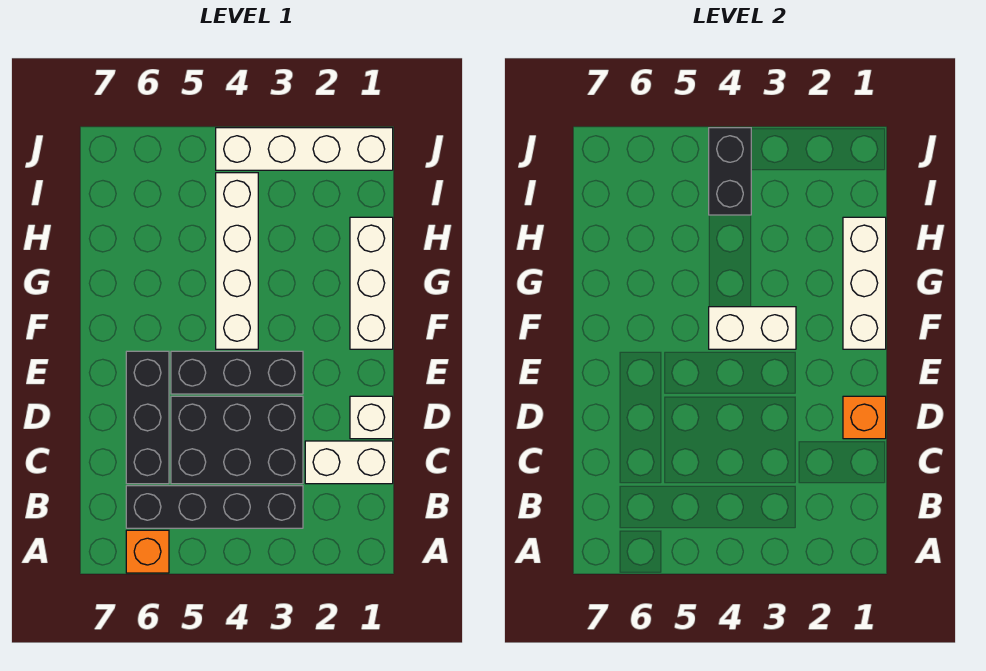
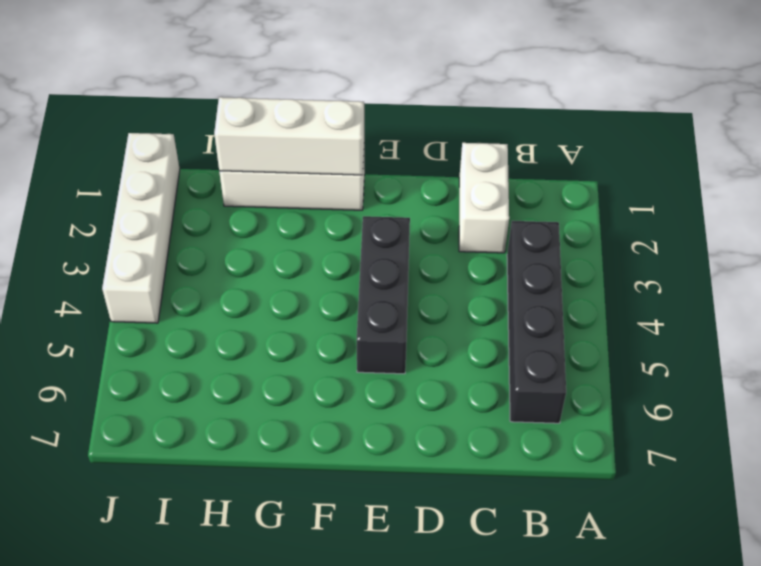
none -> orange brick A6 level 1
none -> black brick C3:D5 level 1
none -> black brick C6:E6 level 1

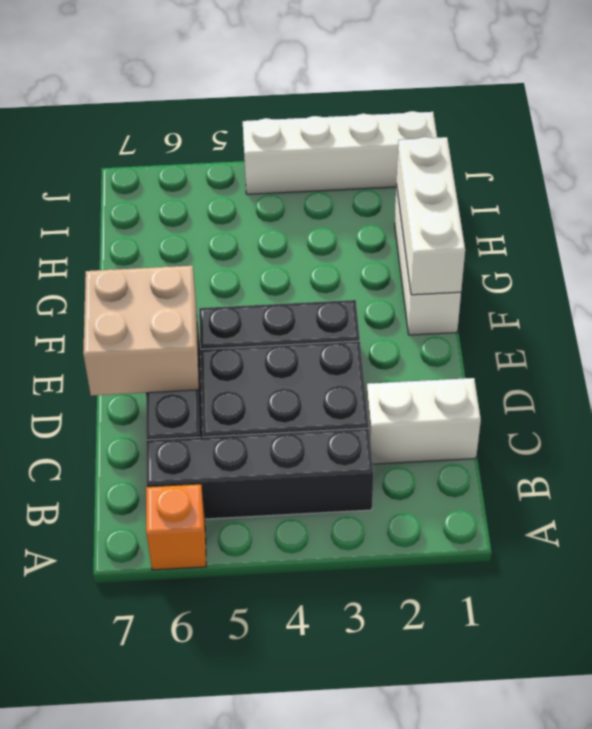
tan brick D6:E7 level 2 -> none
none -> white brick D1 level 1
none -> white brick F4:I4 level 1
none -> orange brick D1 level 2

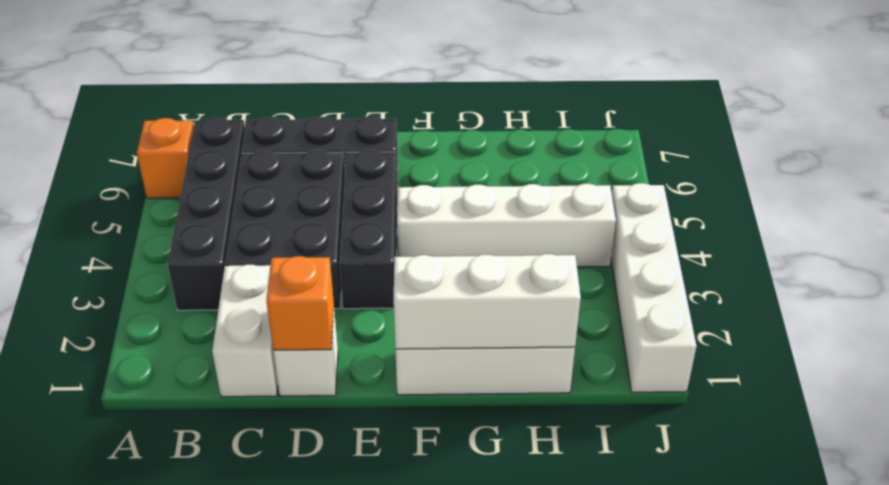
none -> white brick F3:F4 level 2
none -> black brick I4:J4 level 2

